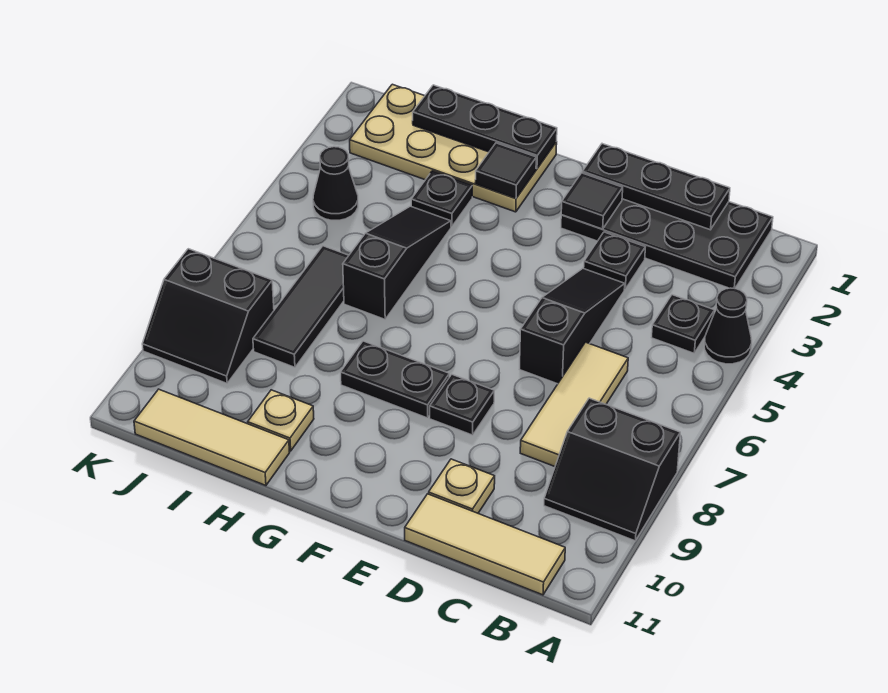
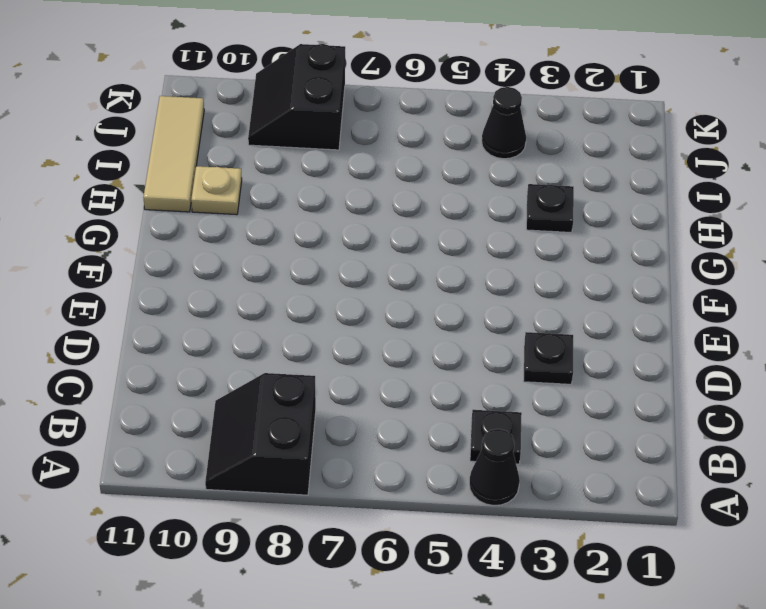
none -> black plate B1:E2 level 1
none -> tan tile B11:D11 level 1
none -> tan tile C6:C8 level 1

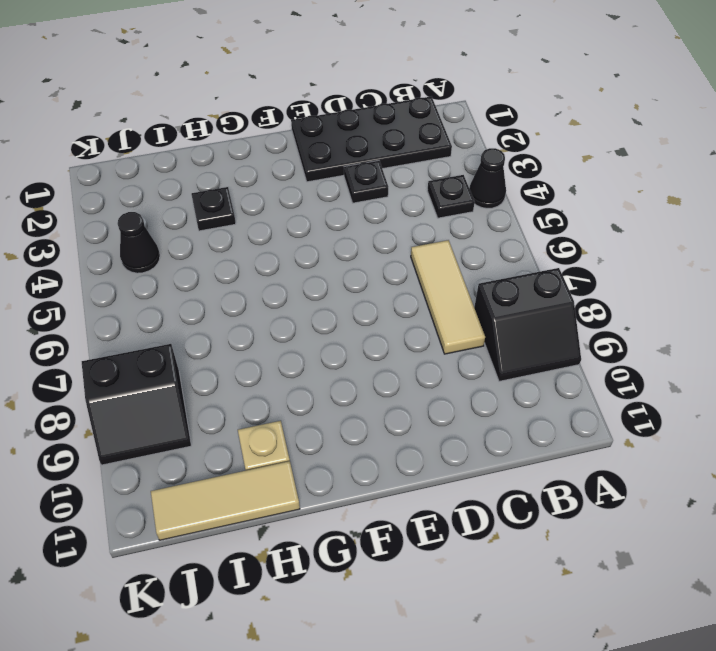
none -> tan tile B11:D11 level 1
none -> black slope D4:D6 level 1 top 6
none -> tan plate D10 level 1

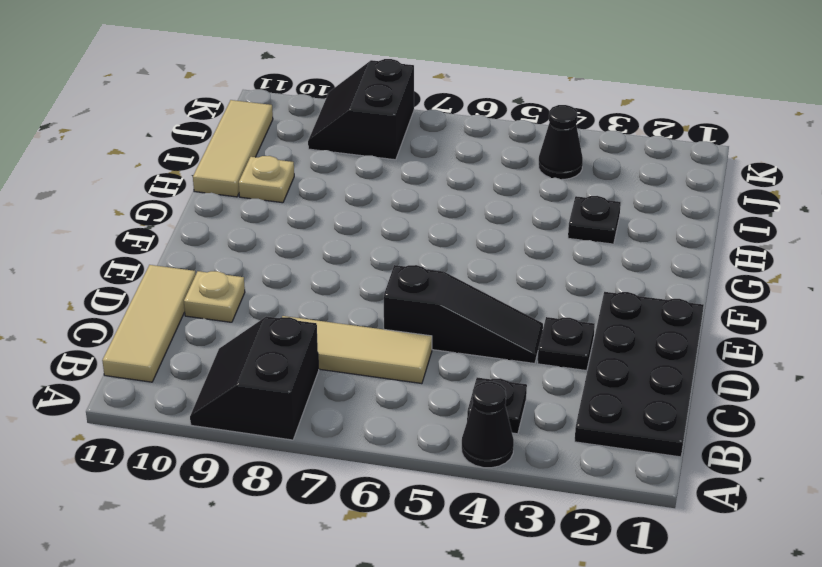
none -> black plate E8 level 1
none -> black plate F8:G8 level 1
none -> tan plate G1:J2 level 1

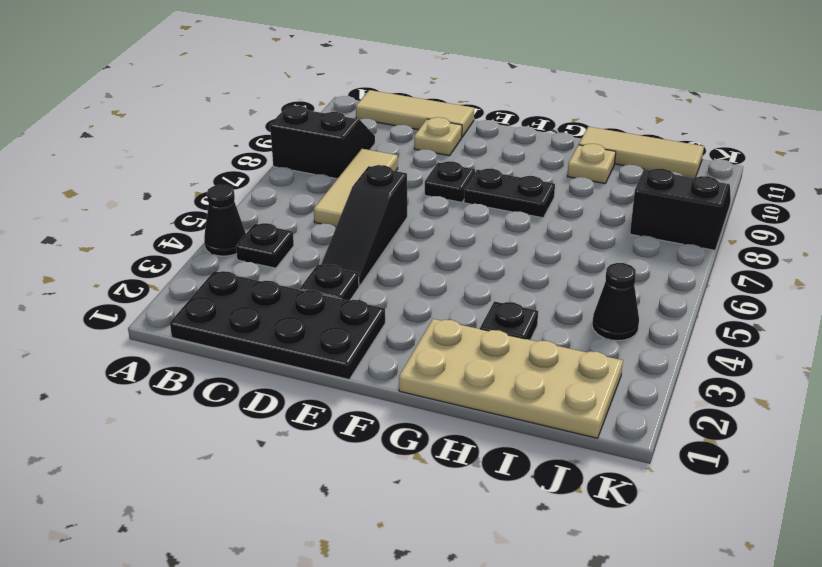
none -> black slope H4:H6 level 1 top 6
none -> black tile I6:I8 level 1
none -> black plate C1:E1 level 2

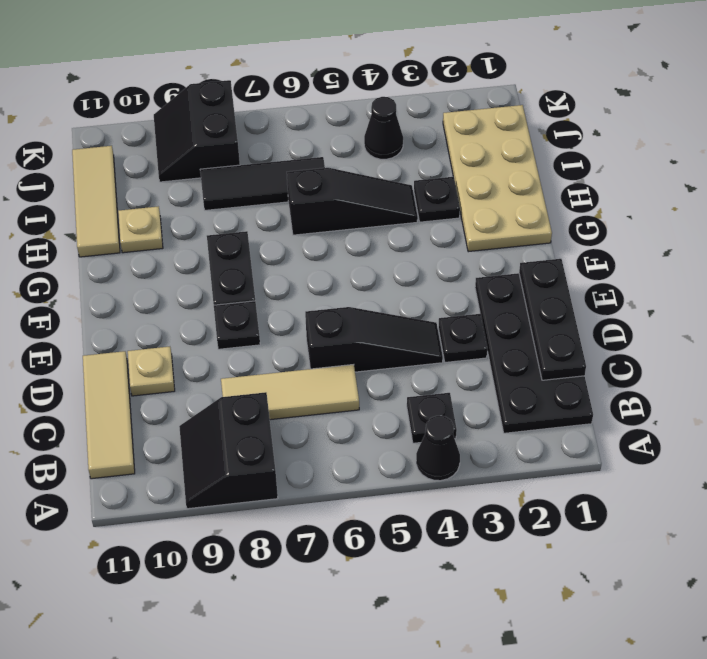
none -> black tile E2 level 2
none -> black plate G1:I1 level 2
none -> black tile G2 level 2

